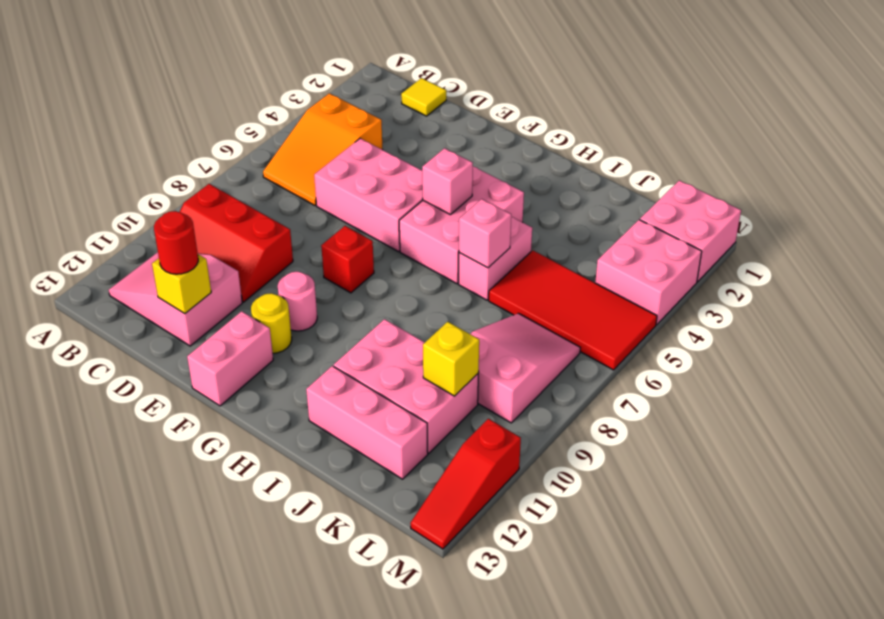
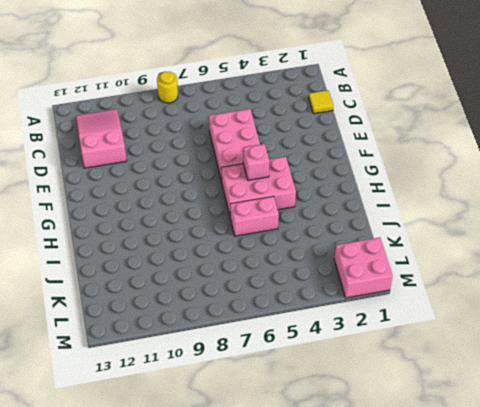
yellow round brick A8 level 1 -> yellow round brick F11 level 1
none -> orange slope B4:C6 level 1 top 4
none -> red slope B9:D10 level 1 top 9
none -> red brick F8 level 1

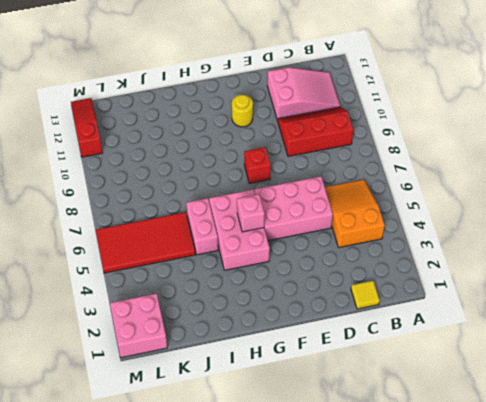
none -> pink round brick F10 level 1
none -> pink brick F12:F13 level 1
none -> pink brick I10:K11 level 1

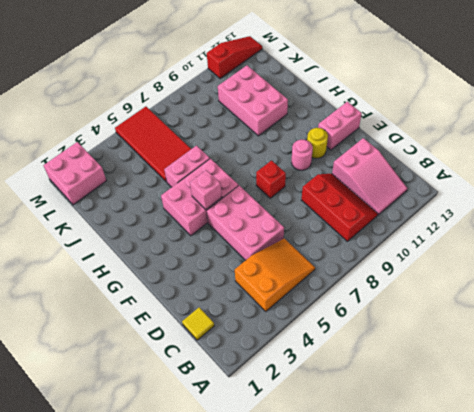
none -> pink brick I12:K12 level 1
none -> pink slope K7:L9 level 1 top 9
none -> pink brick L3:M4 level 1

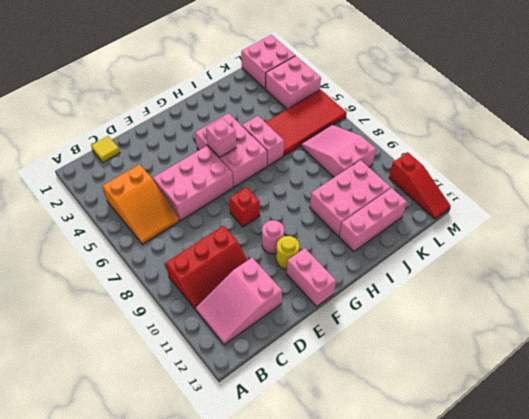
none -> yellow brick D12 level 2
none -> pink brick I6 level 2
none -> yellow brick K10 level 2

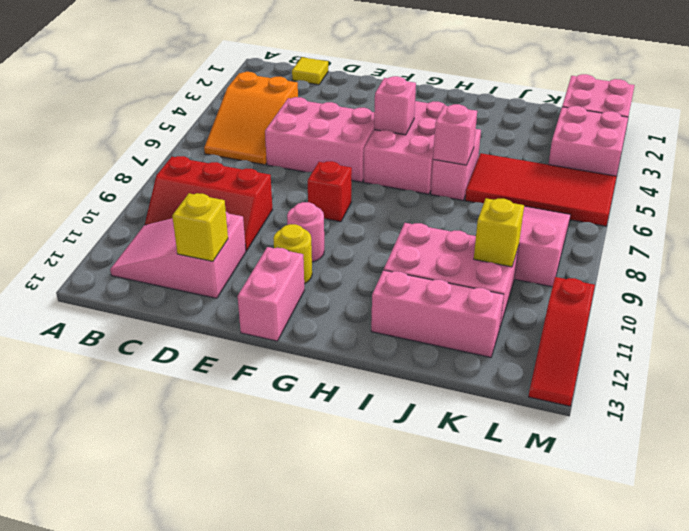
none -> red round brick D12 level 3

